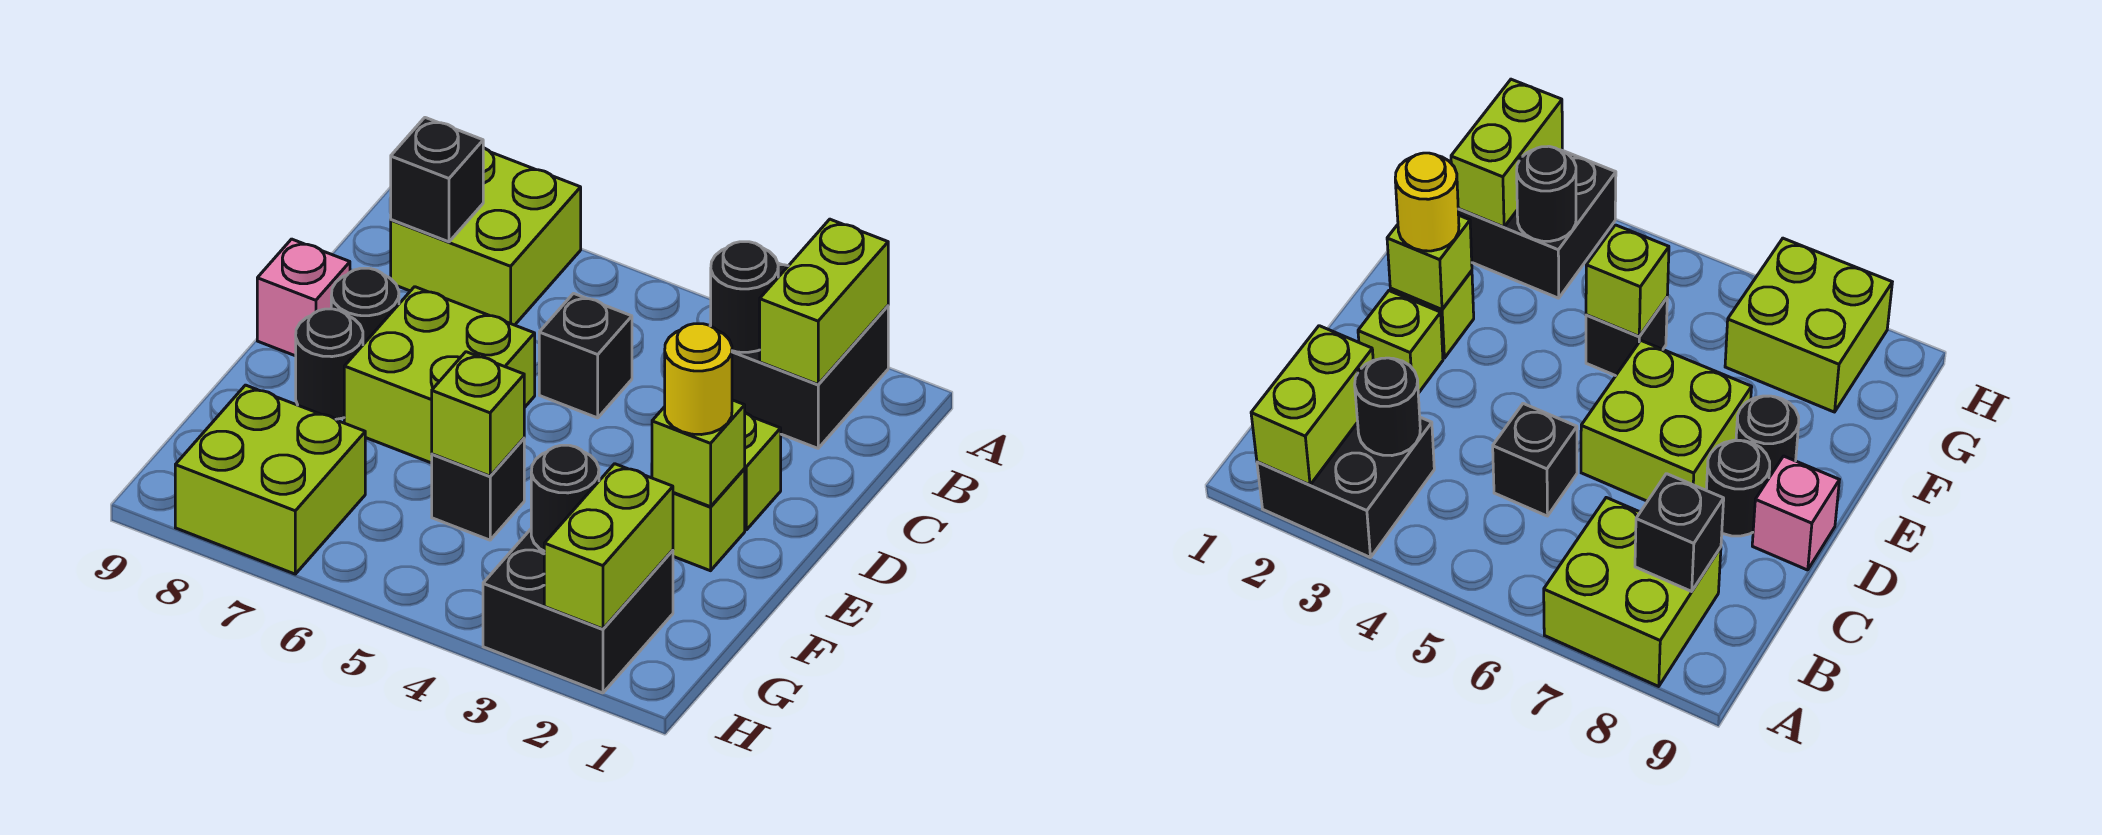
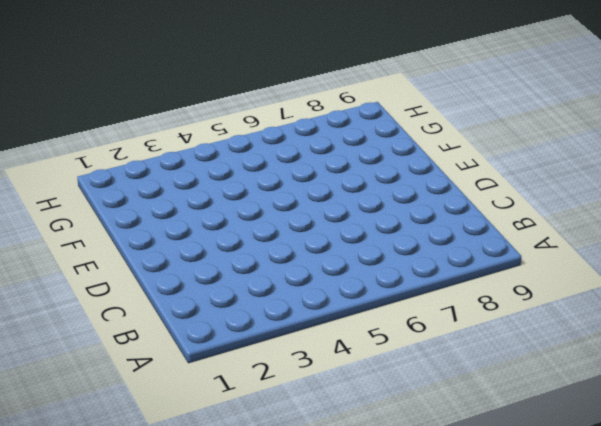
none -> black brick A2:B3 level 1
none -> lime brick A7:B8 level 1
none -> black brick C5 level 1

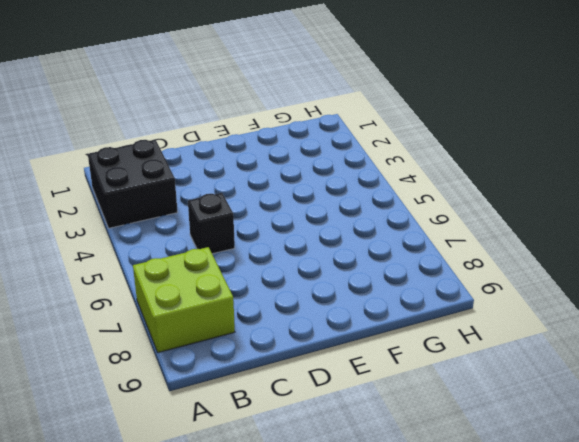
none -> lime brick D2 level 1
none -> lime brick D6:E7 level 1
none -> black round brick D8 level 1

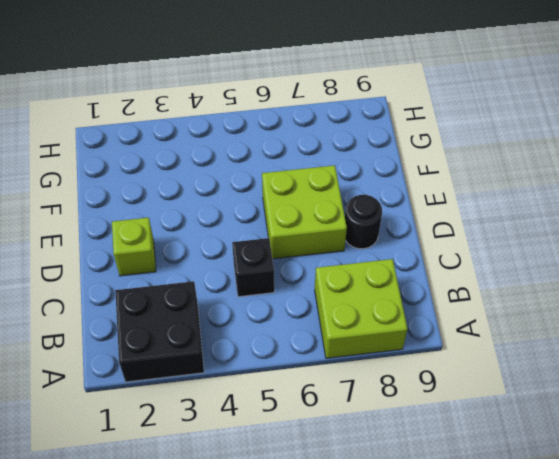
none -> pink brick D9 level 1
none -> lime brick E2 level 1
none -> black round brick E8 level 1

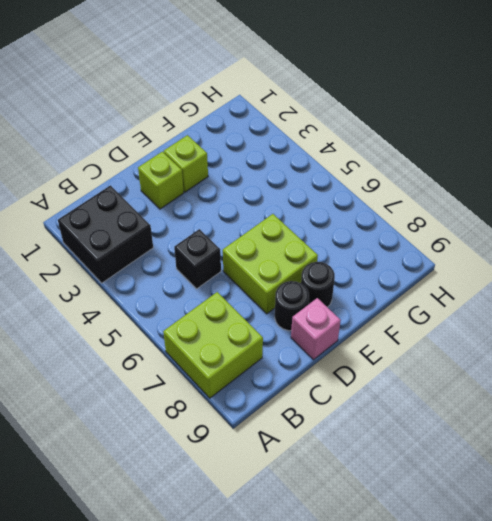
none -> black brick F5 level 1
none -> black brick G2:H3 level 1
none -> lime brick G7:H8 level 1

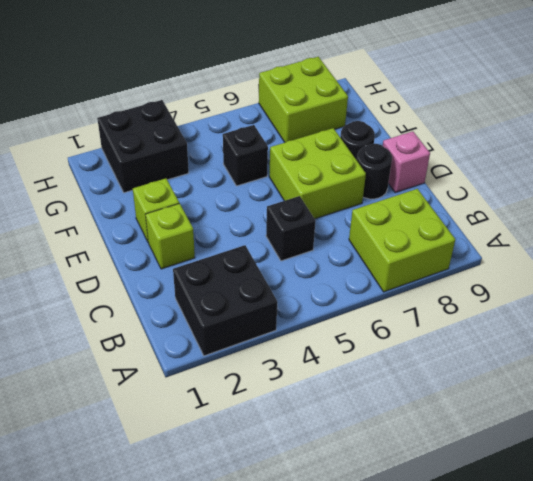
none -> lime brick A2:B2 level 2
none -> black round brick B3 level 2
none -> black brick B8 level 2

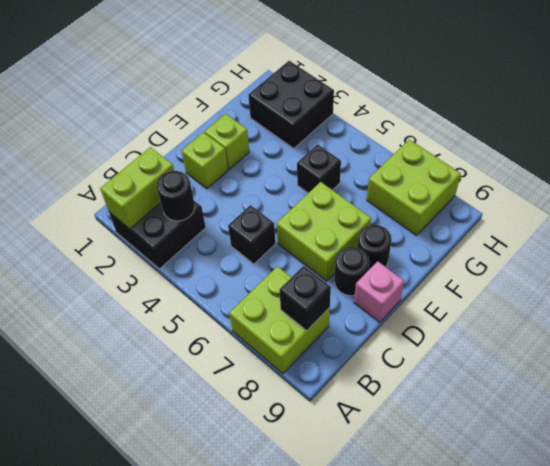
none -> lime brick E2 level 2
none -> lime brick F5 level 2
none -> lime brick G2:H2 level 2

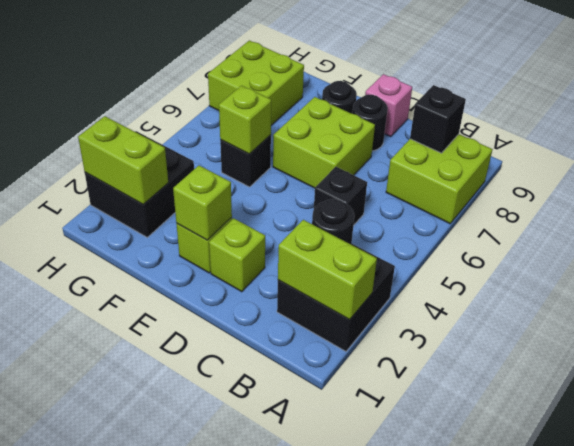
none -> black round brick G3 level 2
none -> yellow round brick E2 level 3

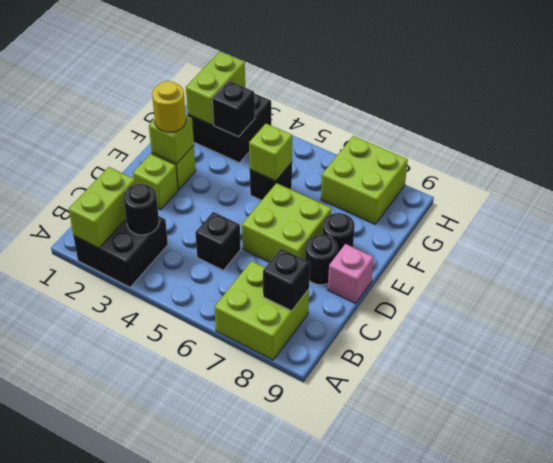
black brick G3 level 2 -> black round brick G3 level 2

